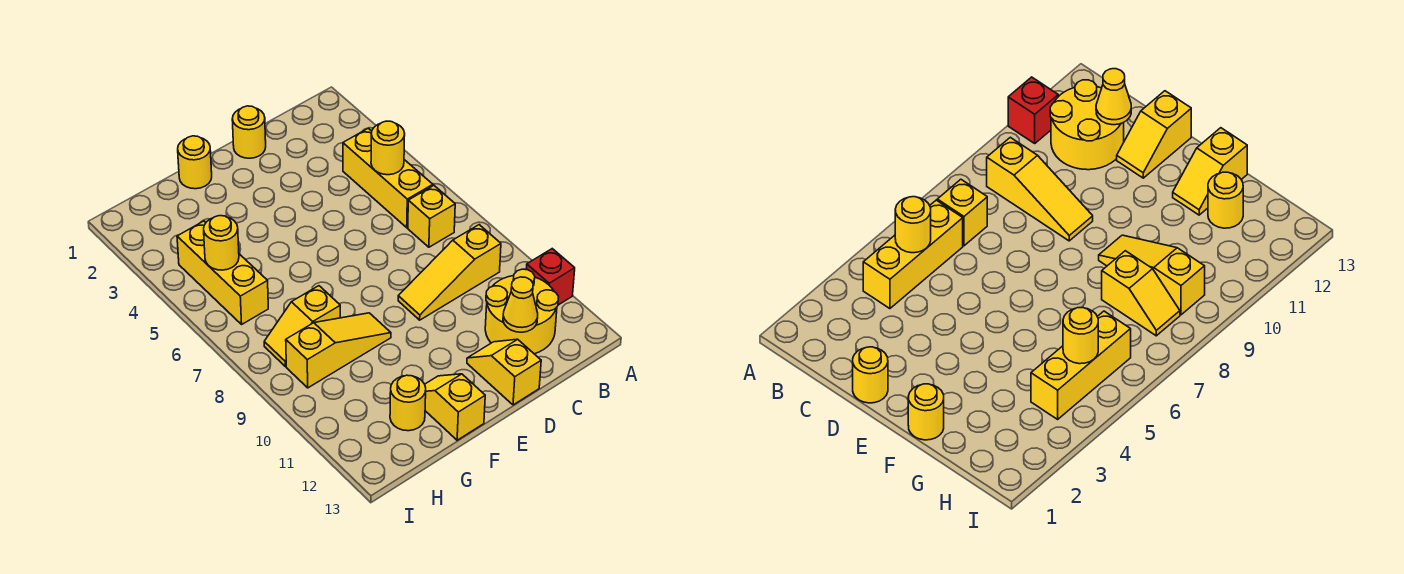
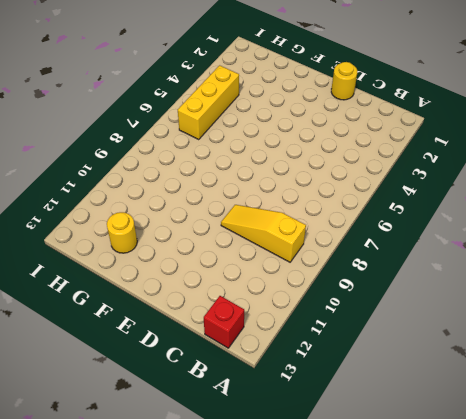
red brick B13 level 1 -> red brick A11 level 1
none -> yellow brick B4:B6 level 1
none -> yellow brick B7 level 1
none -> yellow round brick B11:C12 level 1

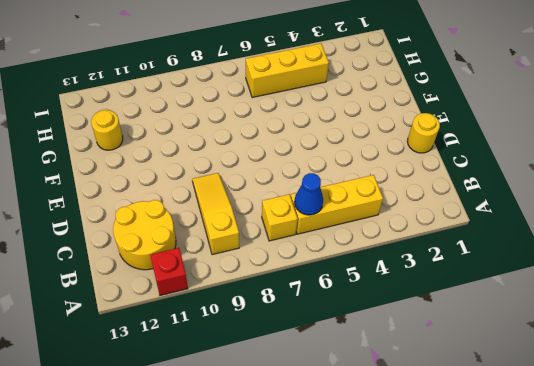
blue cone B6 level 2 -> none
none -> yellow slope D12:D13 level 1 top 13
none -> yellow round brick F1 level 1
none -> yellow slope F9:H9 level 1 top H

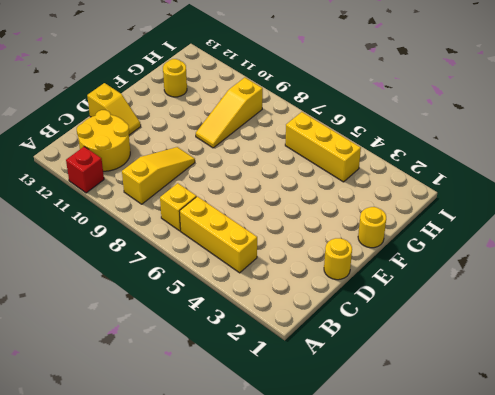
none -> yellow slope F12:F13 level 1 top 13
none -> yellow slope G8:H8 level 1 top G
none -> yellow round brick B5 level 2

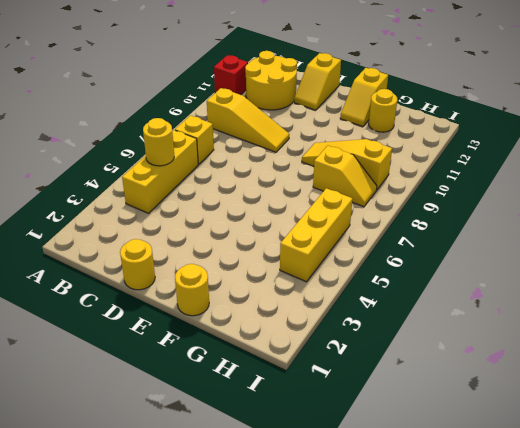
none -> yellow cone C12 level 2
none -> yellow round brick H5 level 2

